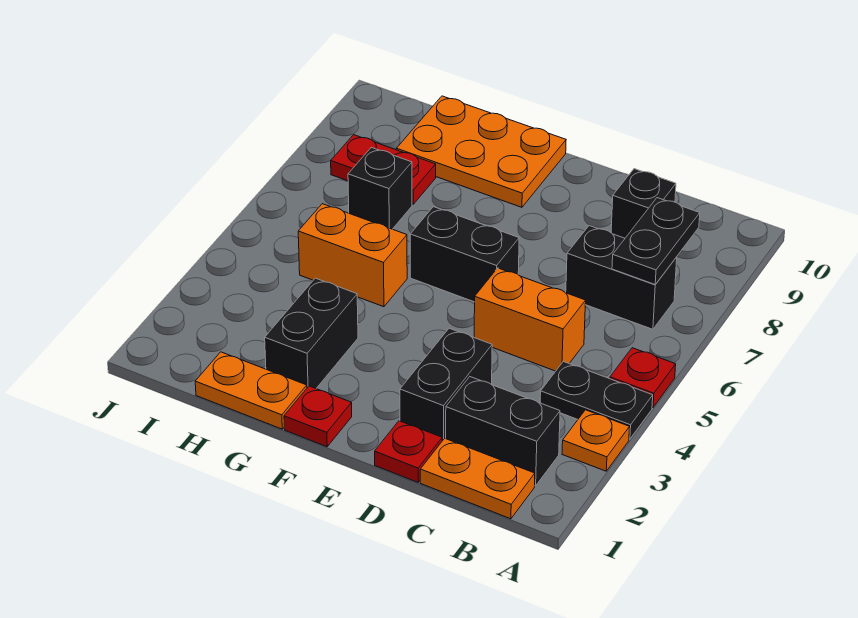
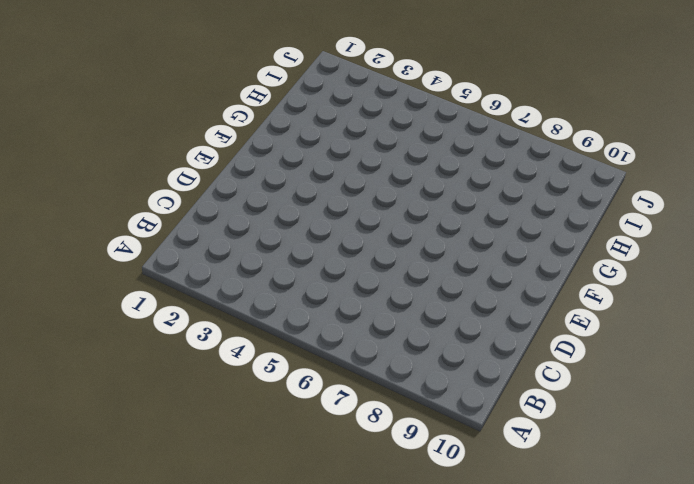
none -> orange plate A3 level 1
none -> black plate A4:B4 level 1
none -> red plate A5 level 1

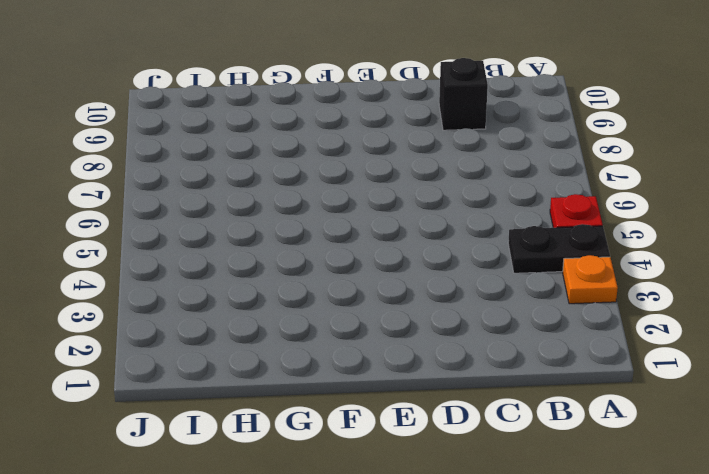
none -> orange plate B1:C1 level 1
none -> black brick B2:C2 level 1
none -> black brick B7:C7 level 1

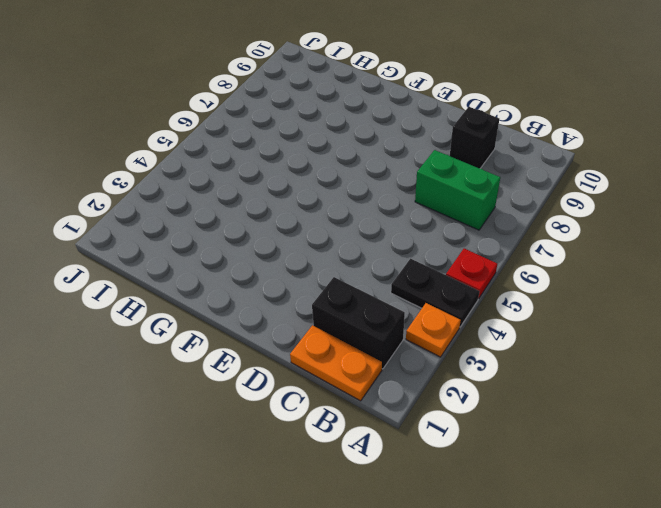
green brick B7:C7 level 1 -> black brick B7:C7 level 1
none -> orange brick C5:D5 level 1
none -> red plate D1 level 1
none -> black brick D2:D3 level 1

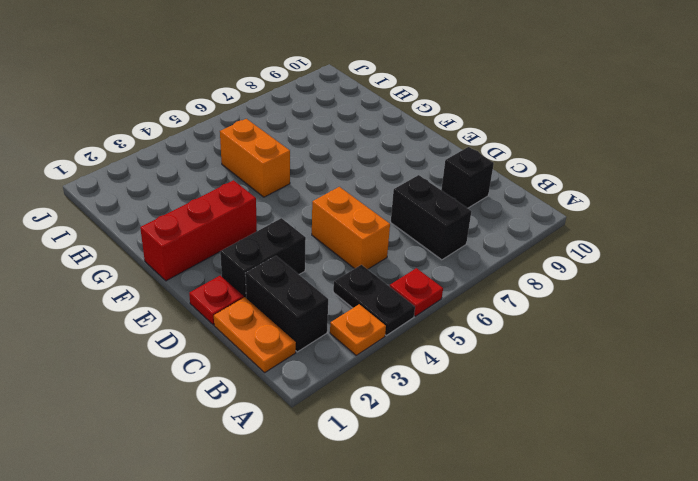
red brick F1:F3 level 1 -> red plate F1 level 1
none -> black brick E6:F6 level 1
none -> orange plate F9:H10 level 1
none -> orange plate G1:H1 level 1

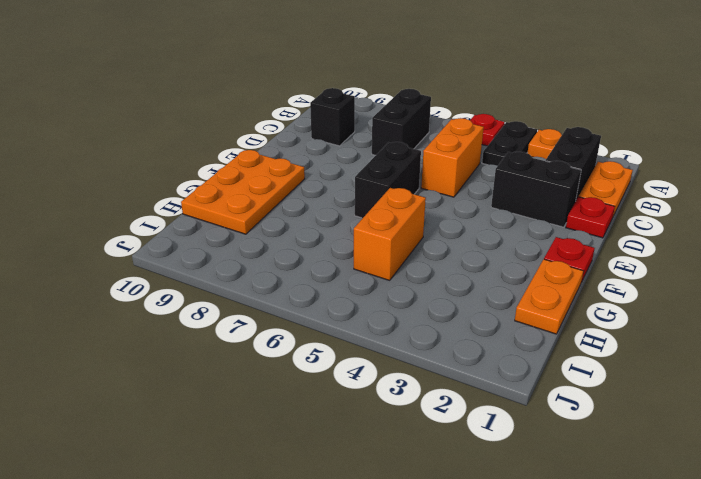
none -> black brick G2:G3 level 1
none -> black brick H7 level 1
none -> red plate H8:I8 level 1

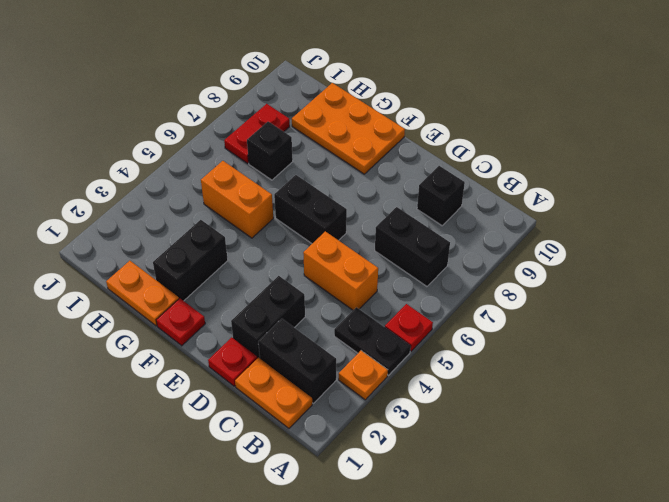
red plate I7:I8 level 1 -> red plate H8:I8 level 1
none -> black plate B7:B8 level 2

